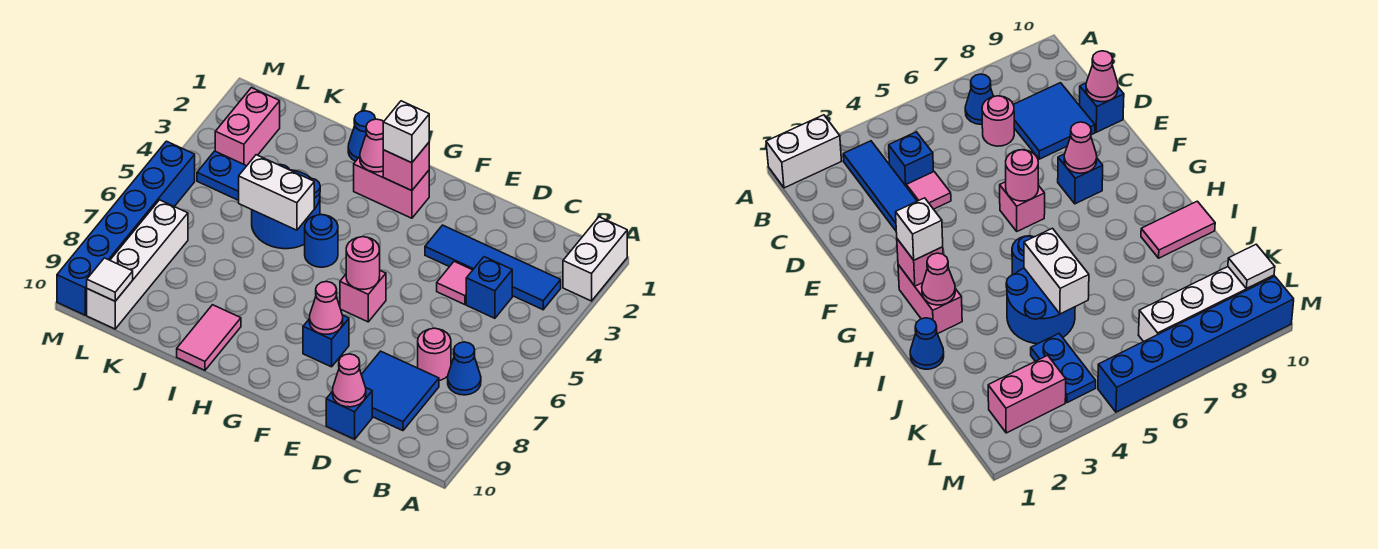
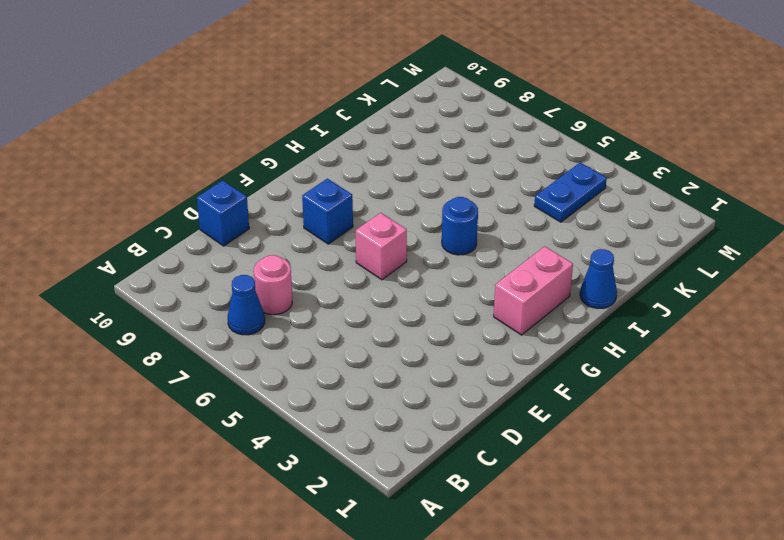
none -> white brick A1:A2 level 1
none -> blue tile B3:E3 level 1
none -> blue brick C4 level 1

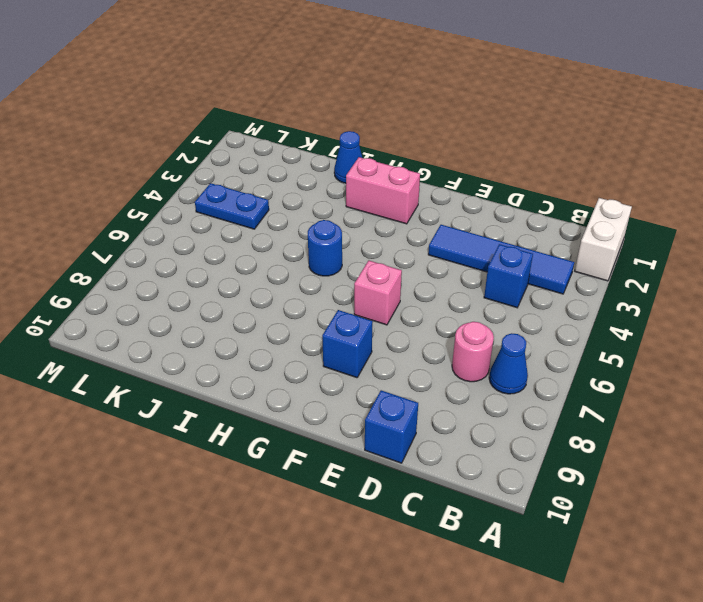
none -> blue tile C8:D9 level 1
none -> pink tile D4 level 1
none -> blue round brick I4:J5 level 1

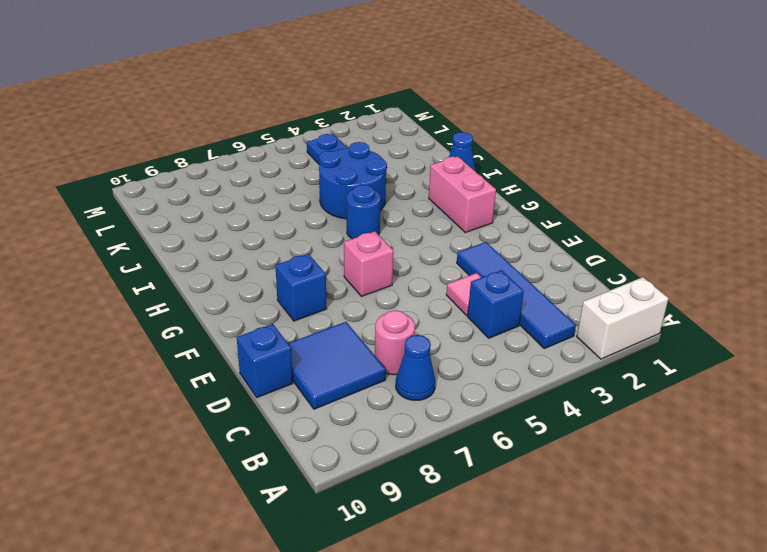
none -> pink tile I9:I10 level 1
none -> pink brick L2:L3 level 1
none -> white brick L7:L10 level 1

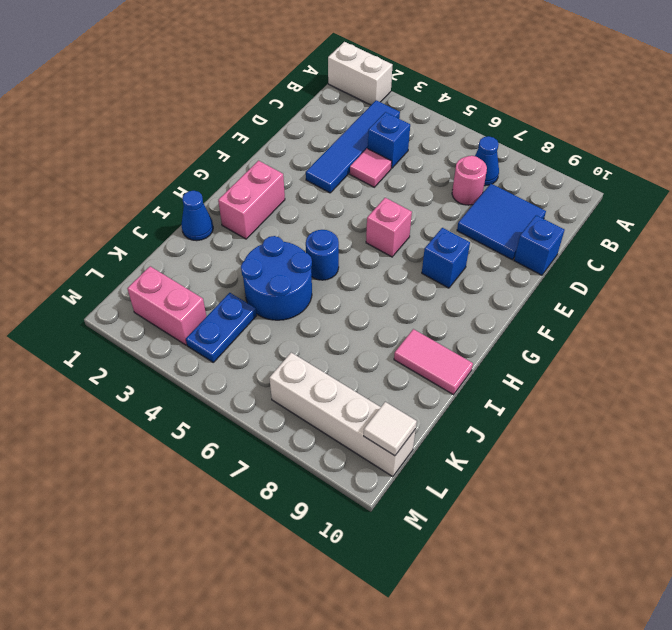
none -> blue brick M5:M10 level 1
none -> pink cone D10 level 2
none -> pink round brick F6 level 2

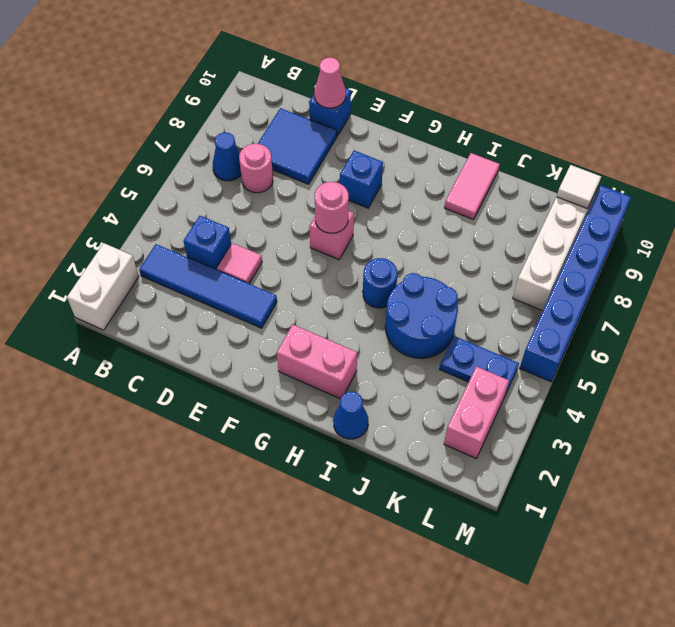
none -> pink cone F8 level 2
none -> pink brick G2 level 2
none -> pink cone H2 level 2

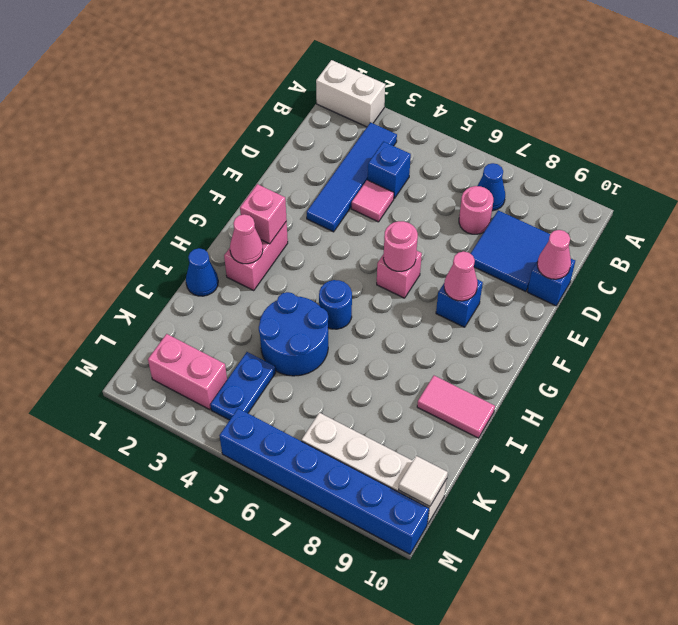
none -> white brick I5:J5 level 2
none -> white brick G2 level 3

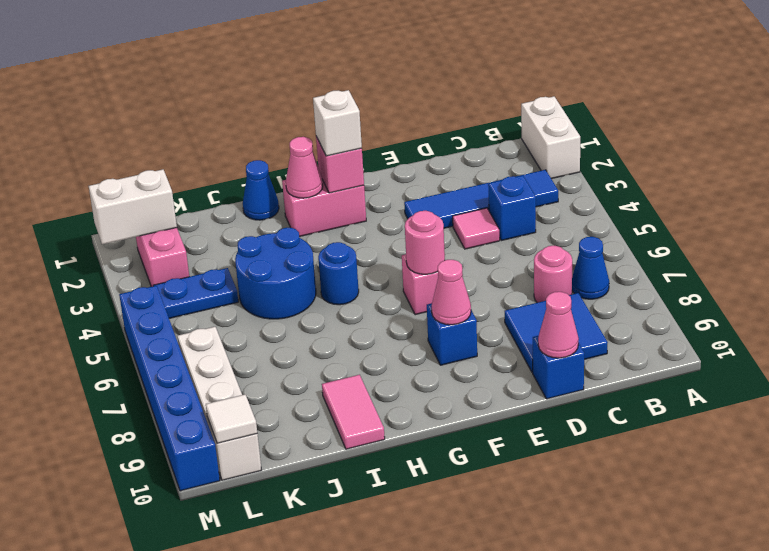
white brick L2:M2 level 2 -> white brick I5:J5 level 2

